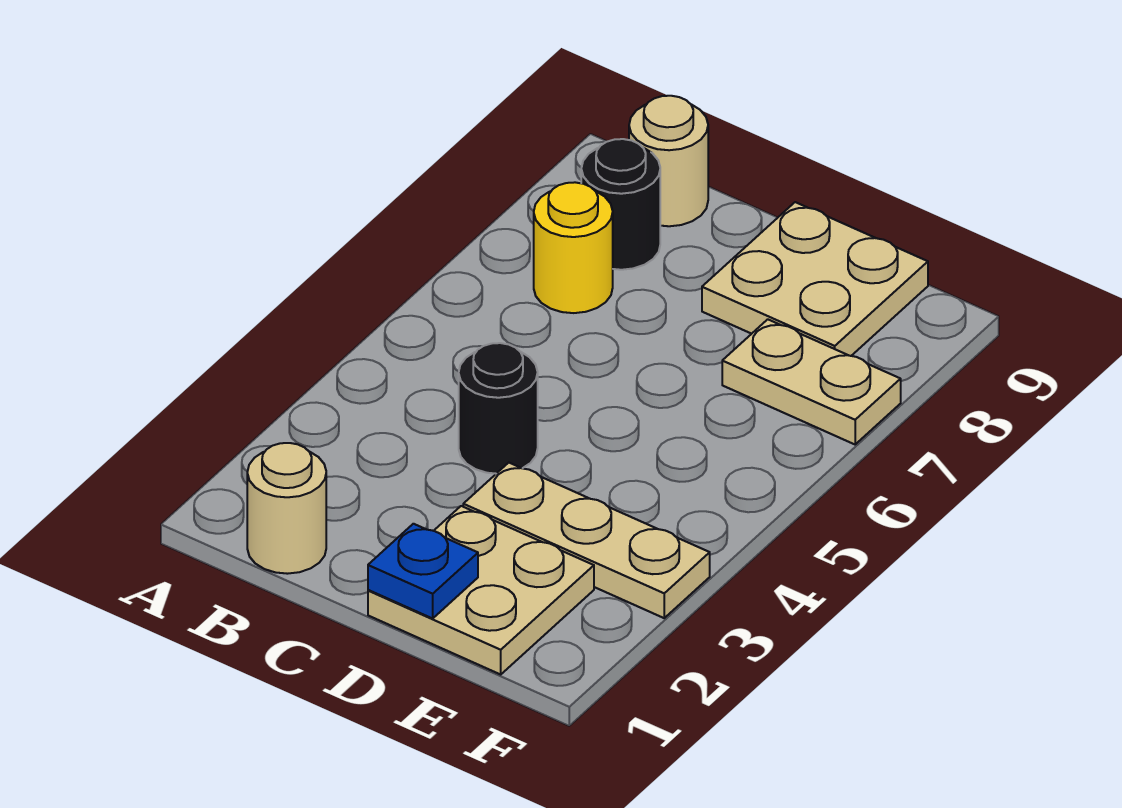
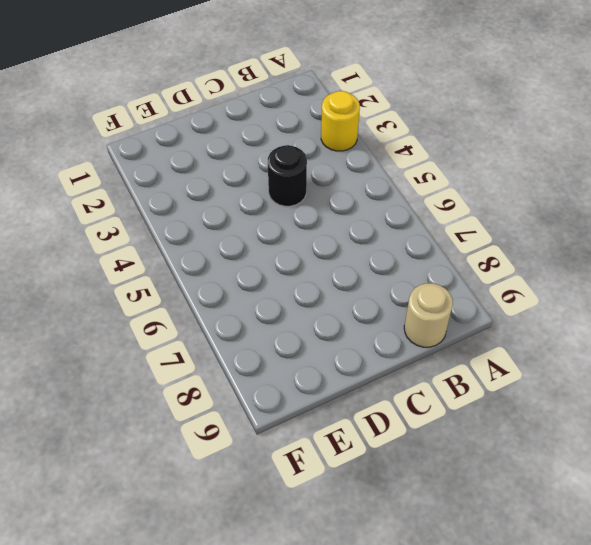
yellow round brick A3 level 1 -> yellow round brick B7 level 1
none -> tan round brick B1 level 1
none -> black round brick B8 level 1

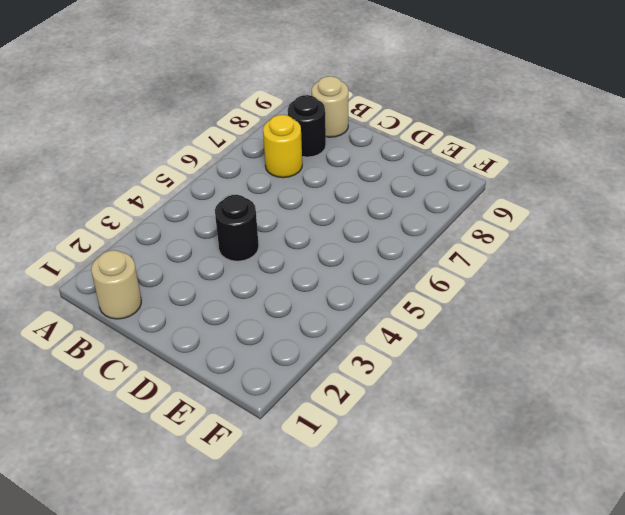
none -> tan plate D1:E2 level 1
none -> tan plate D3:F3 level 1

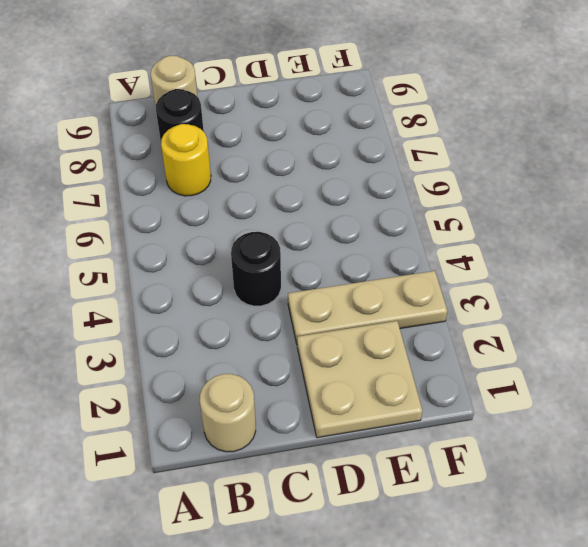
none -> tan plate D8:E9 level 1
none -> tan plate E7:F7 level 1

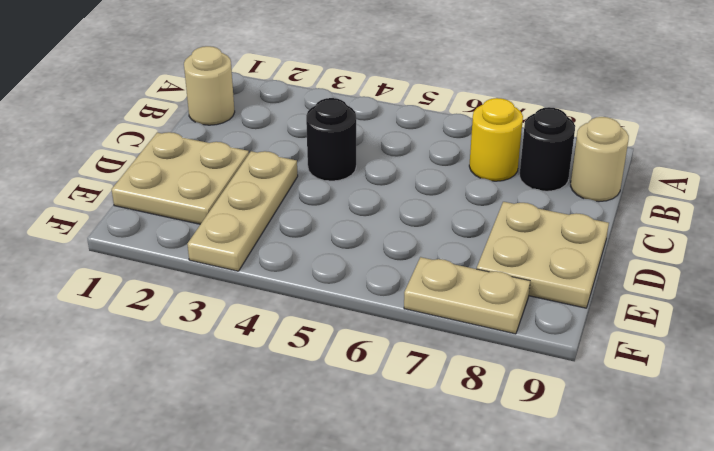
tan plate F7:F8 level 1 -> tan plate E7:F7 level 1
none -> blue plate D1 level 2

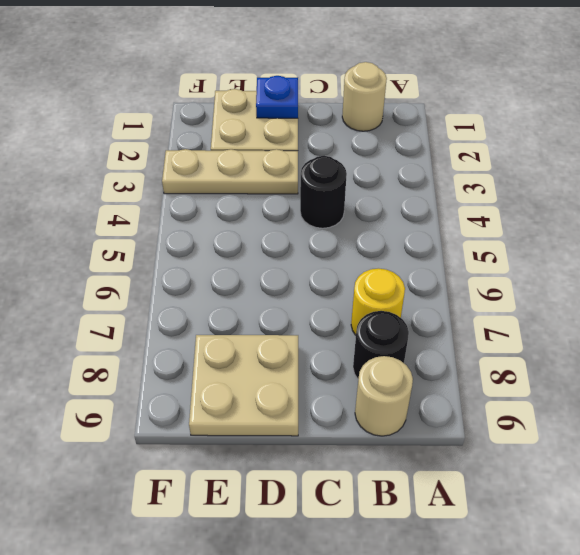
none -> tan plate E7:F7 level 1

